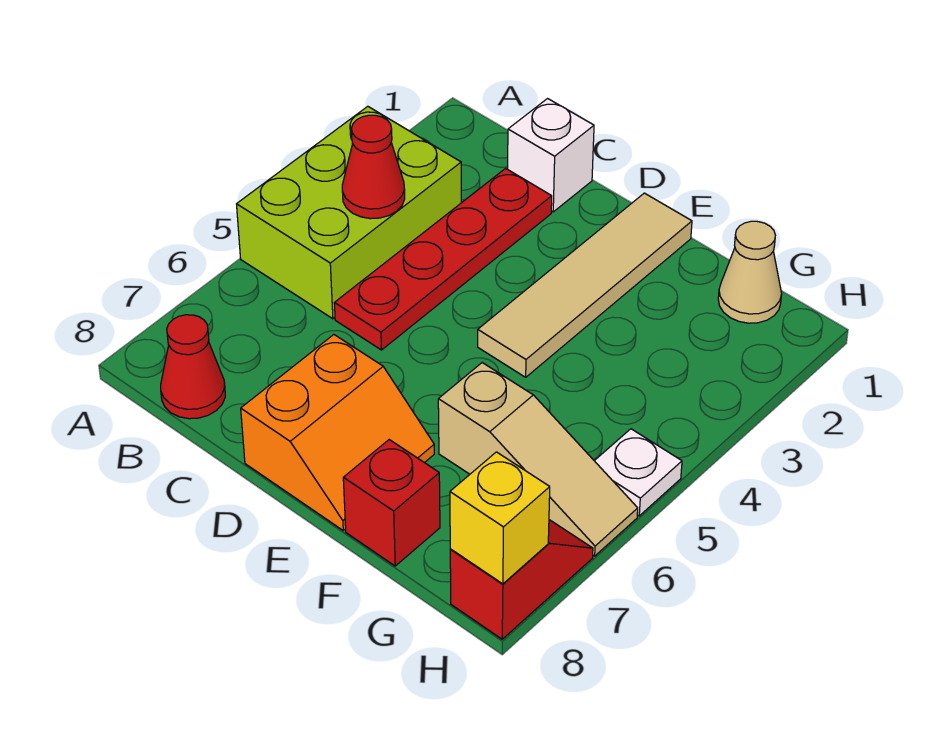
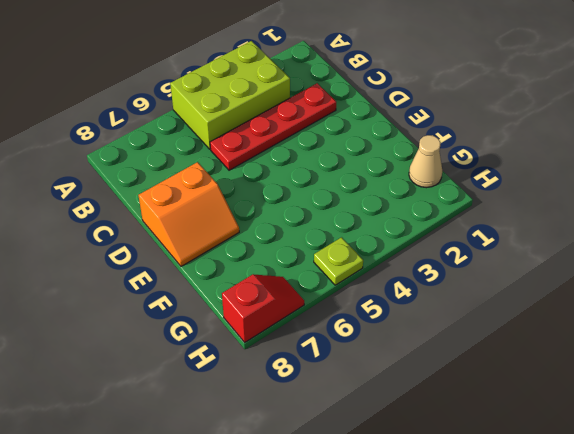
lime plate H5 level 1 -> white plate H5 level 1
none -> red cone B8 level 1
none -> white brick C1 level 1
none -> tan tile E1:E4 level 1

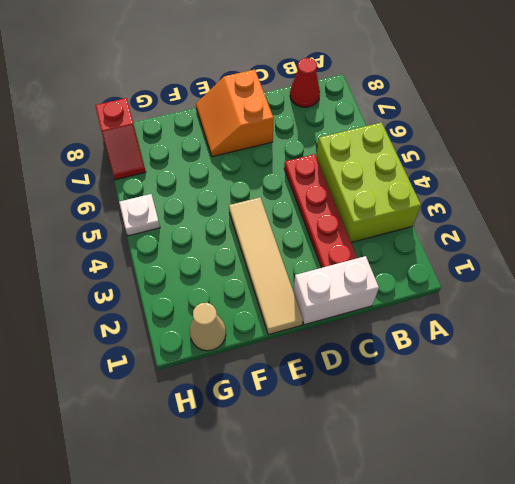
white brick C1:D1 level 1 -> white brick C1 level 1
none -> tan slope F6:H6 level 1 top F
none -> red brick F8 level 1
none -> red cone B4 level 2

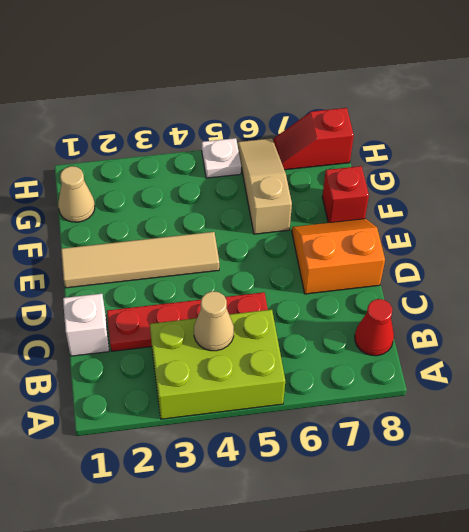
tan cone B4 level 2 -> red cone B4 level 2
none -> yellow brick H8 level 2

